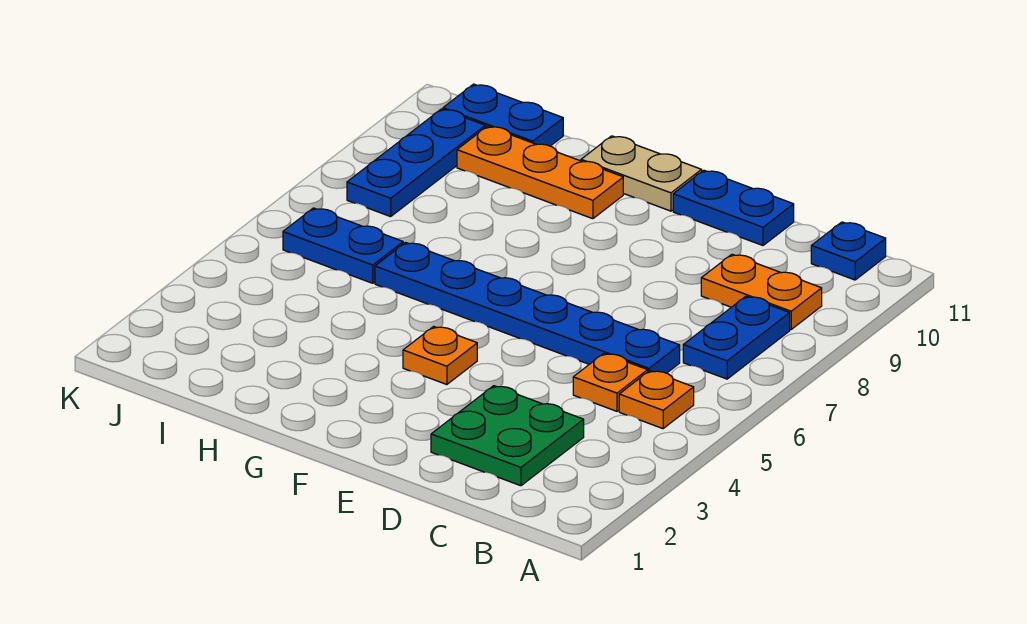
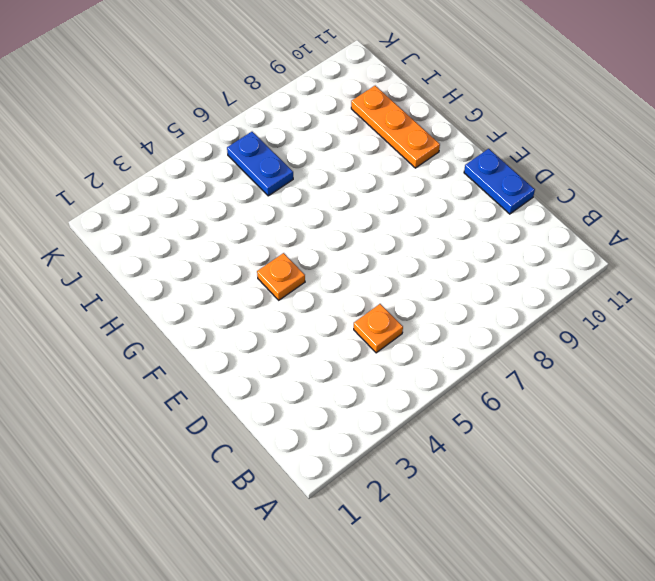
none -> orange plate B5 level 1
none -> blue plate B7:B8 level 1
none -> orange plate B9:C9 level 1

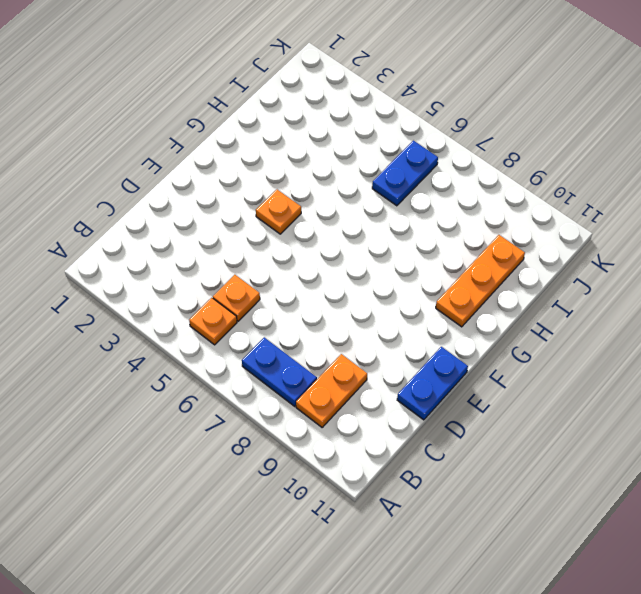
none -> blue plate B11 level 1
none -> green plate C2:D3 level 1
none -> blue plate C6:H6 level 1

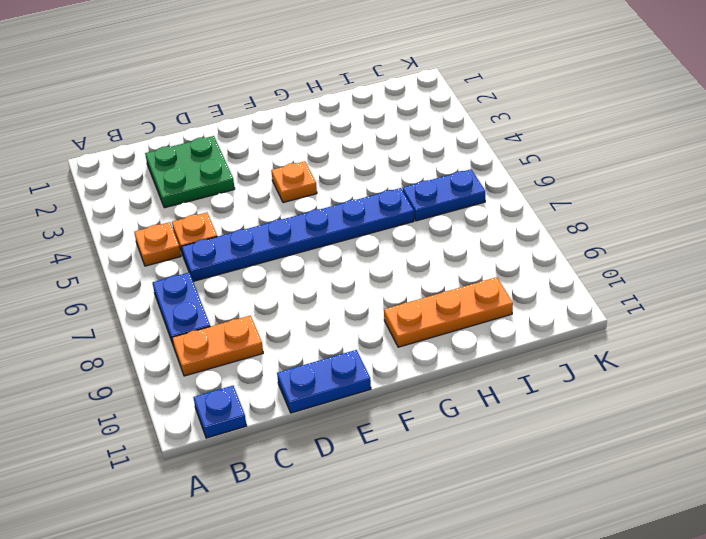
none -> tan plate F11:G11 level 1
none -> blue plate I11:J11 level 1
none -> blue plate J8:J10 level 1

